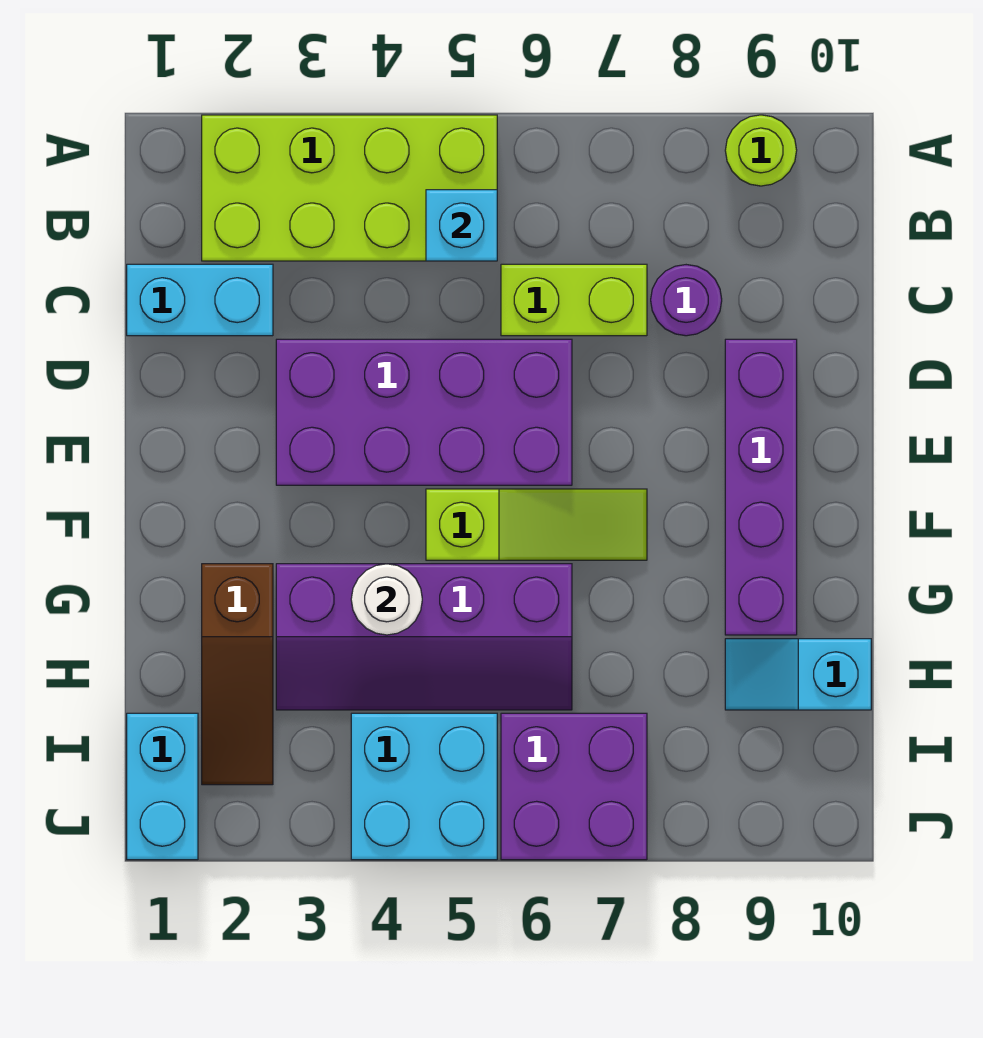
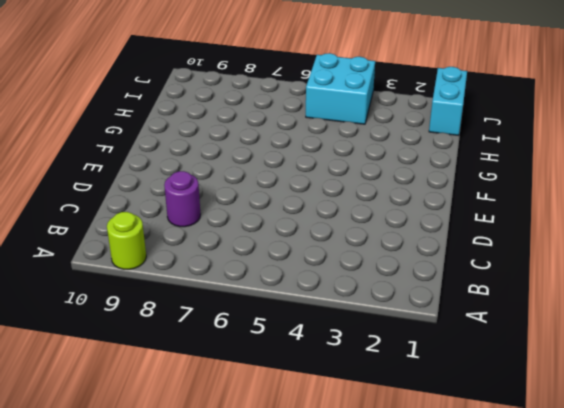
none -> lime brick A2:B5 level 1
none -> cyan brick C1:C2 level 1
none -> lime brick C6:C7 level 1

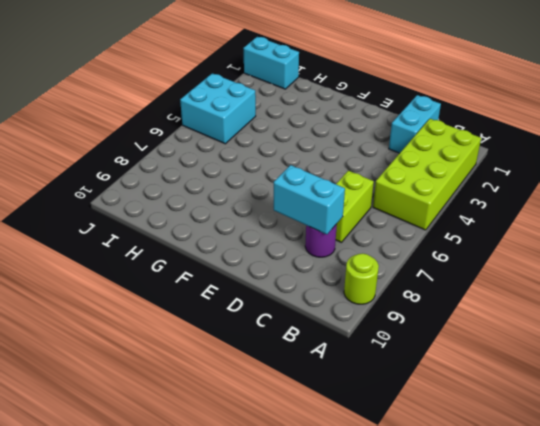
cyan brick C8:D8 level 2 -> none
none -> purple brick D3:E6 level 1
none -> purple brick D9:G9 level 1
none -> lime slope F5:F7 level 1 top 5

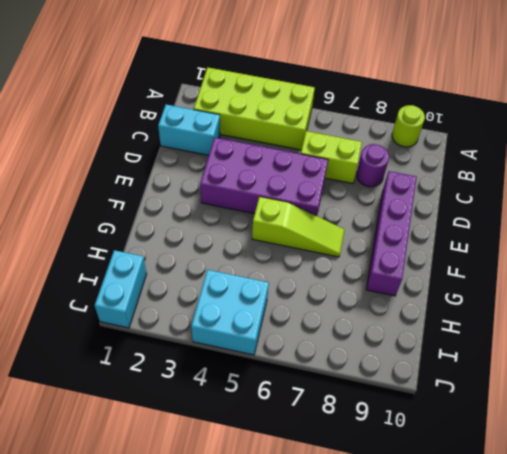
none -> brown slope G2:I2 level 1 top G
none -> purple slope G3:H6 level 1 top G
none -> cyan slope H9:H10 level 1 top 10

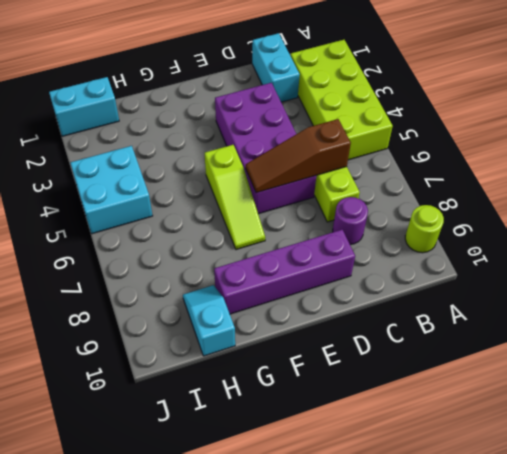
brown slope C6:E6 level 2 top C -> brown slope G2:I2 level 1 top G
none -> purple slope G3:H6 level 1 top G
none -> purple brick I6:J7 level 1
none -> cyan brick B5 level 2

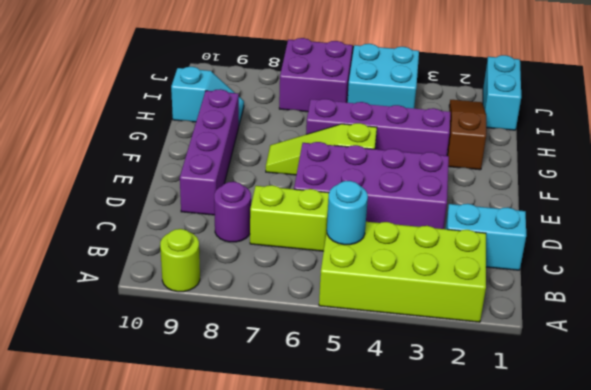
cyan round brick B5 level 2 -> cyan brick B5 level 2
none -> white round brick G4 level 2

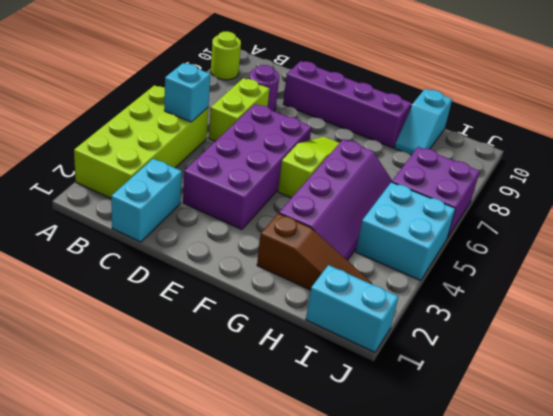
none -> white round brick G4 level 2

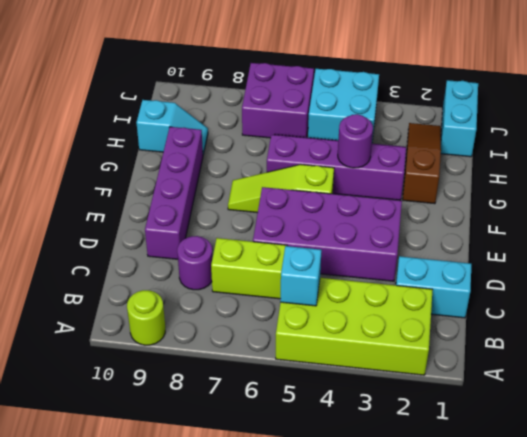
purple round brick G4 level 2 -> white round brick G4 level 2

